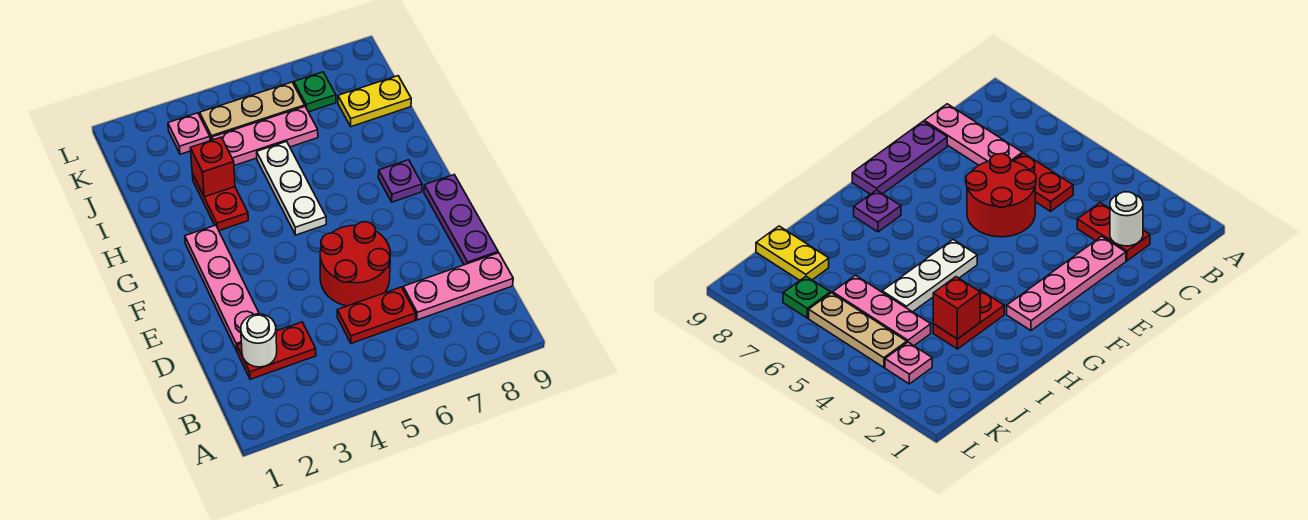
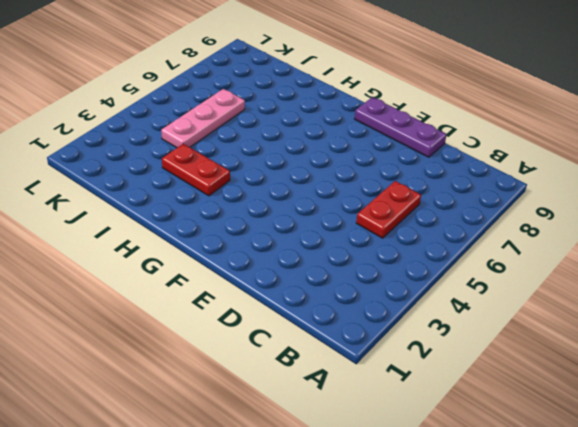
none -> red plate C2:C3 level 1
none -> pink plate C7:C9 level 1
none -> pink plate D2:G2 level 1

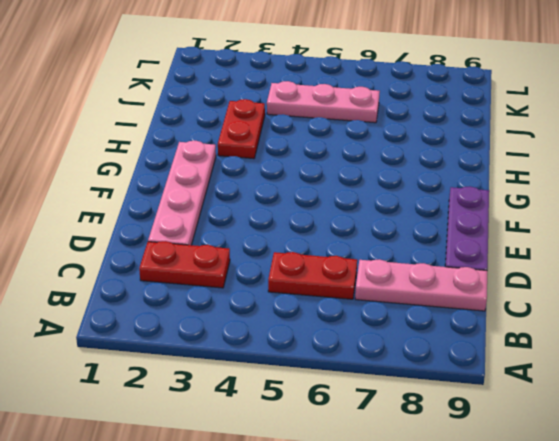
none -> red round brick D5:E6 level 1
none -> white plate G5:I5 level 1
none -> purple plate G8 level 1

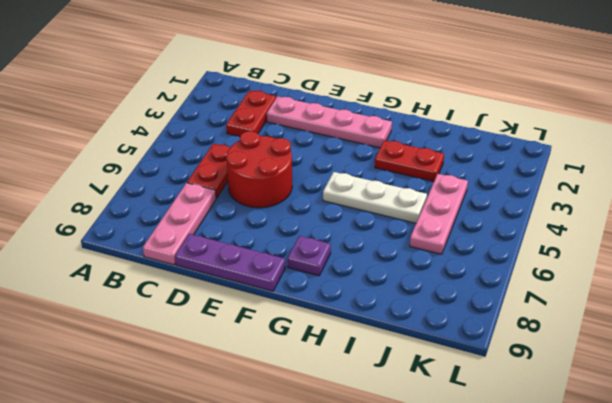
none -> yellow plate J8:J9 level 1
none -> pink plate K3 level 1
none -> tan plate K4:K6 level 1

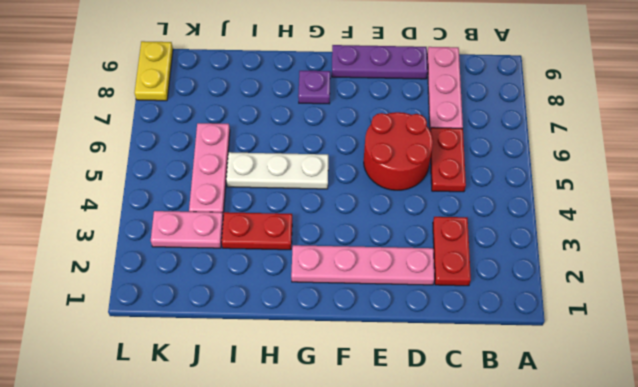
pink plate J3:K3 level 1 -> pink plate K3 level 1
yellow plate L8:L9 level 1 -> yellow plate J8:J9 level 1
none -> tan plate K4:K6 level 1
none -> green plate K7 level 1
none -> white round brick C2 level 2

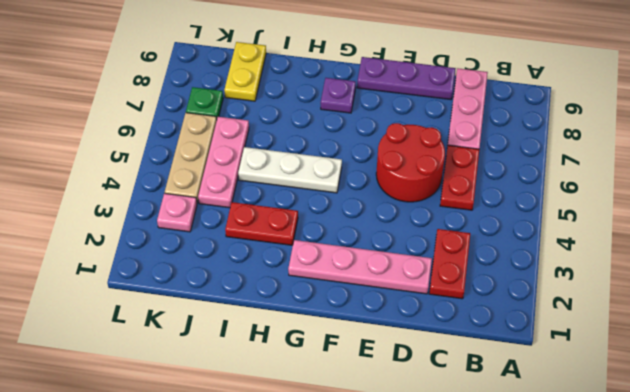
none -> white round brick C2 level 2
none -> red brick I3 level 2

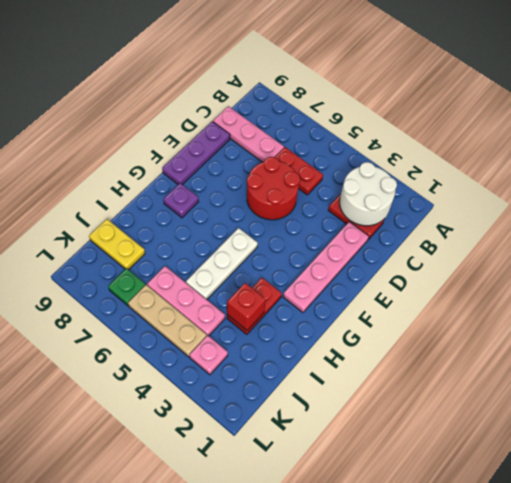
white round brick B2:C3 level 2 -> white round brick C2 level 2

